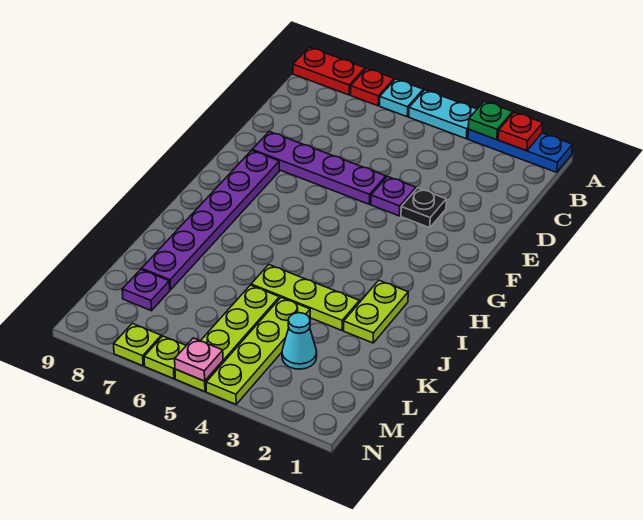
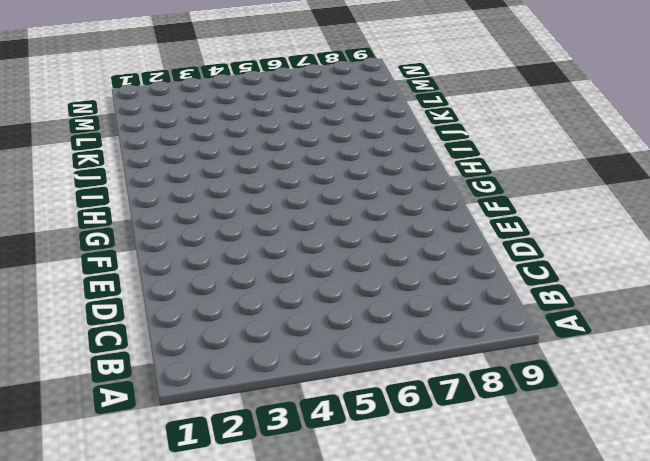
none -> blue plate A1:A3 level 1
none -> cyan plate A4:A5 level 1
none -> cyan plate A6 level 1

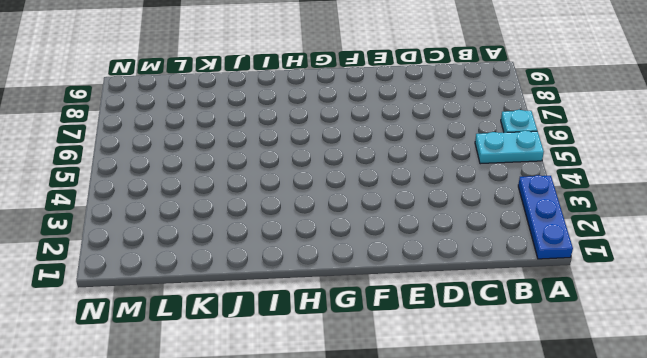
cyan plate A5:B5 level 1 -> cyan plate A4:A5 level 1
none -> red plate A7 level 1
none -> red plate A8:A9 level 1
none -> black plate E3 level 1

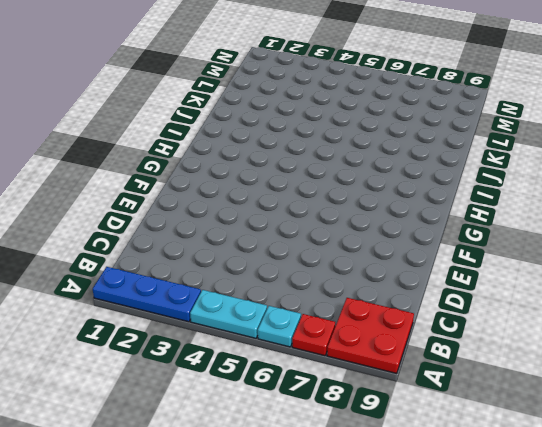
red plate A8:B9 level 1 -> red plate A8:A9 level 1
none -> black plate E3 level 1
none -> purple plate E4 level 1
none -> purple plate E5:E8 level 1

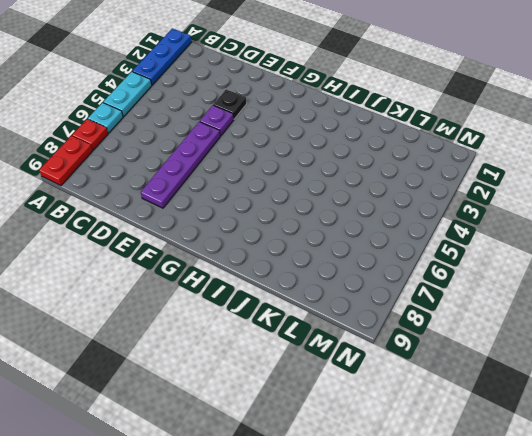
none -> purple plate F8:K8 level 1
none -> lime plate I2:J2 level 1
none -> lime plate J3:J5 level 1

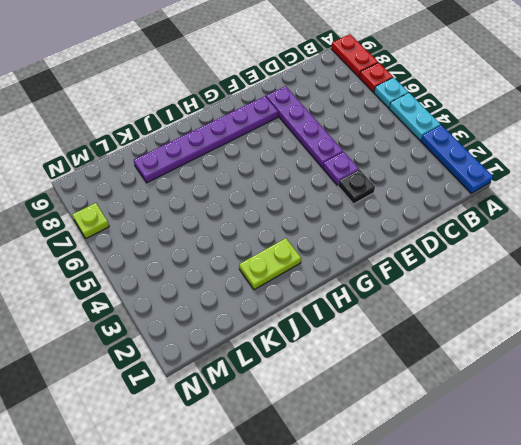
none -> lime plate J3:J5 level 1
none -> lime plate K4:N4 level 1
none -> lime plate K5:N5 level 1

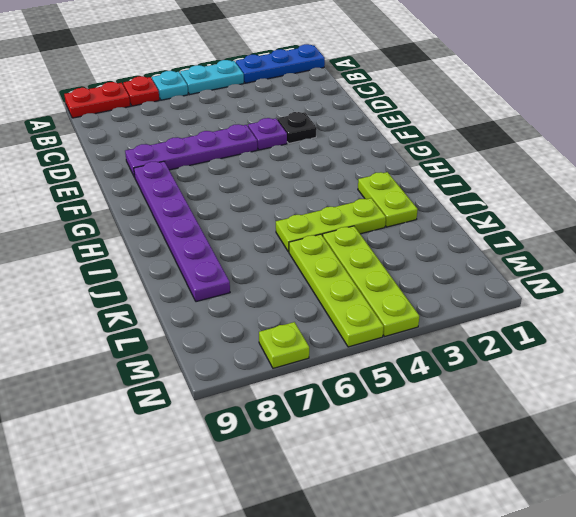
none -> cyan cone L3 level 1
none -> purple plate L8 level 1
none -> lime plate N6 level 1

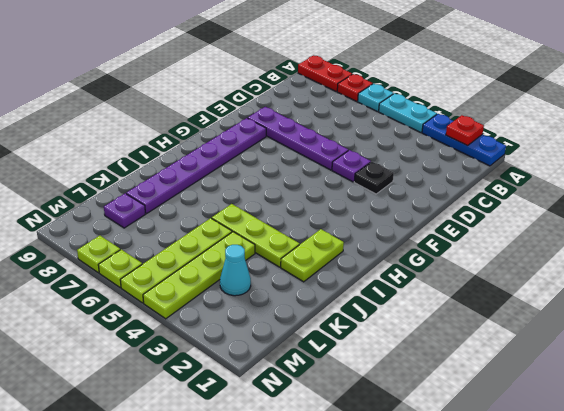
none -> green plate A3 level 2
none -> pink plate N5 level 2

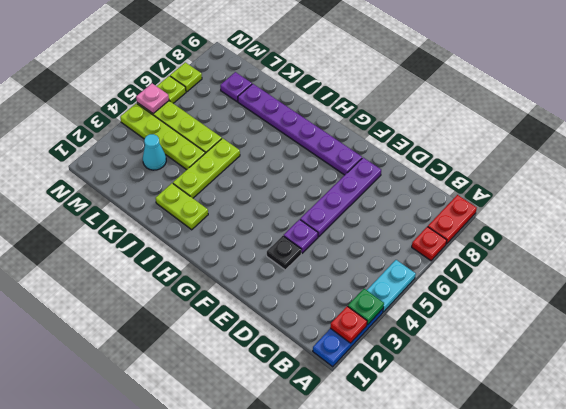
none -> cyan plate A6 level 1

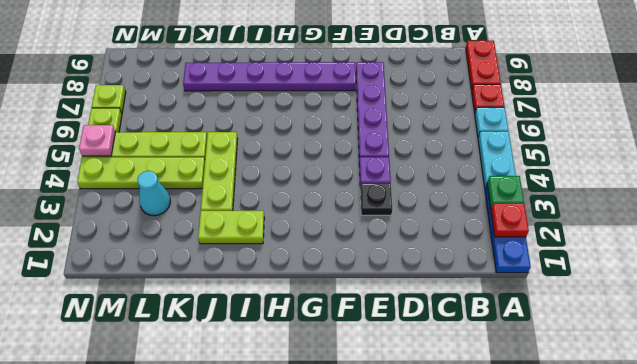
none -> purple plate L8 level 1

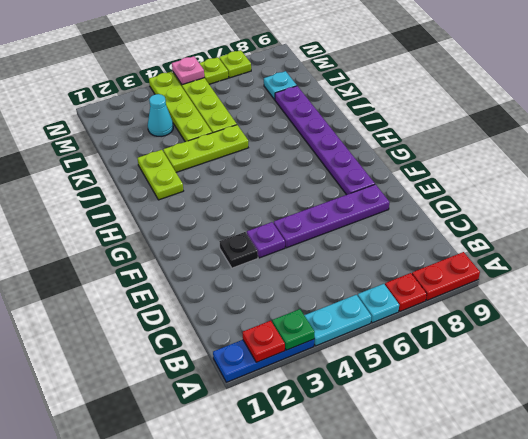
cyan plate L8 level 1 -> purple plate L8 level 1

